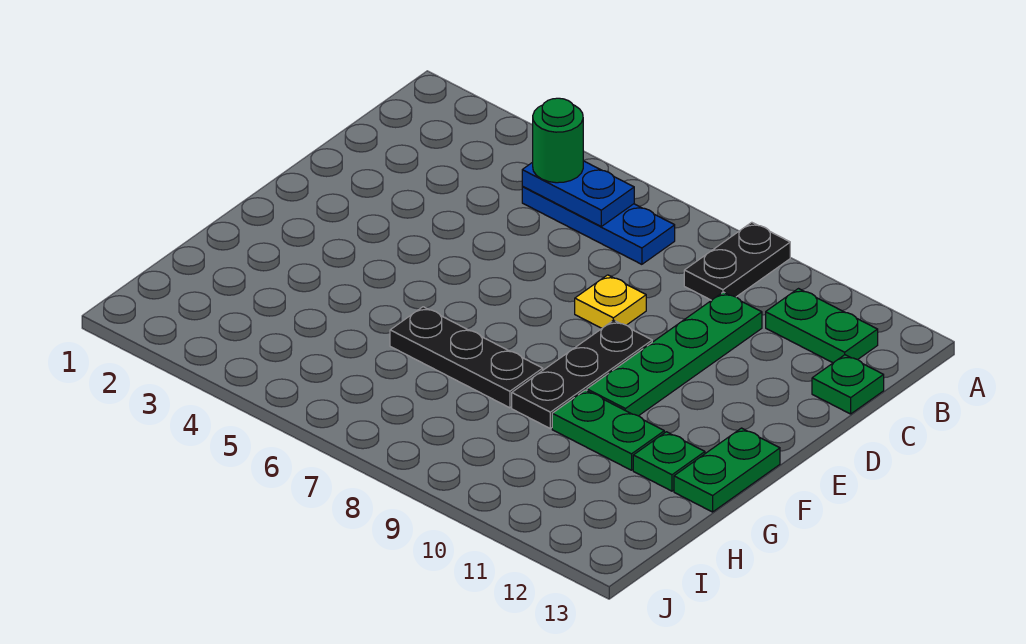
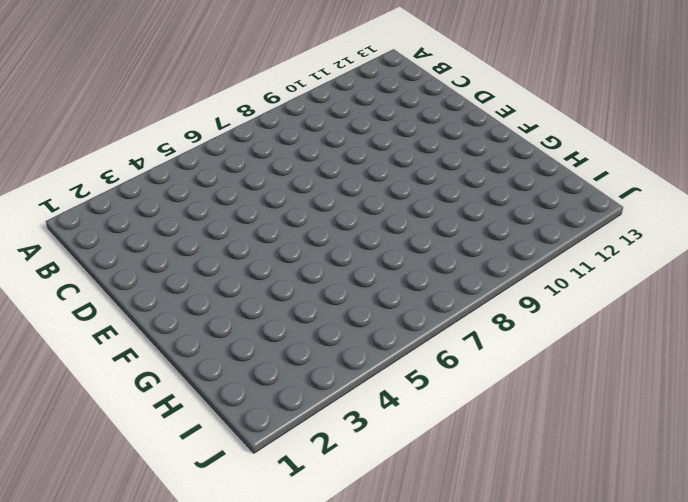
none -> black plate A9:B9 level 1
none -> blue plate B5:B7 level 1
none -> green plate B11:B12 level 1

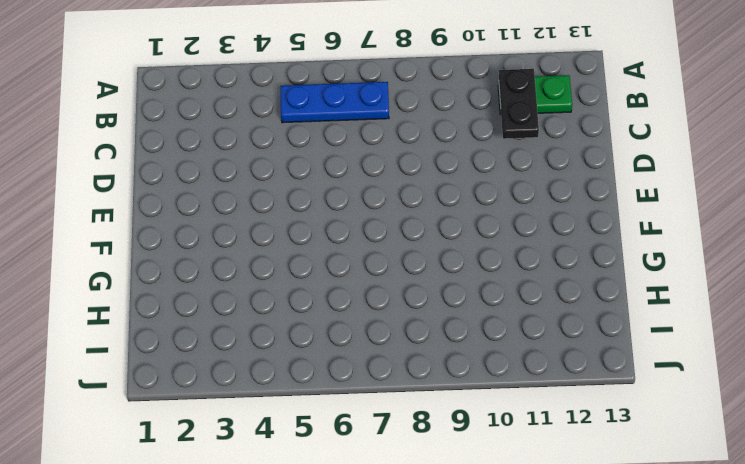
black plate B11:C11 level 2 -> black plate A9:B9 level 1
none -> green plate C10:F10 level 1
none -> green plate C13 level 1
none -> yellow plate D8 level 1

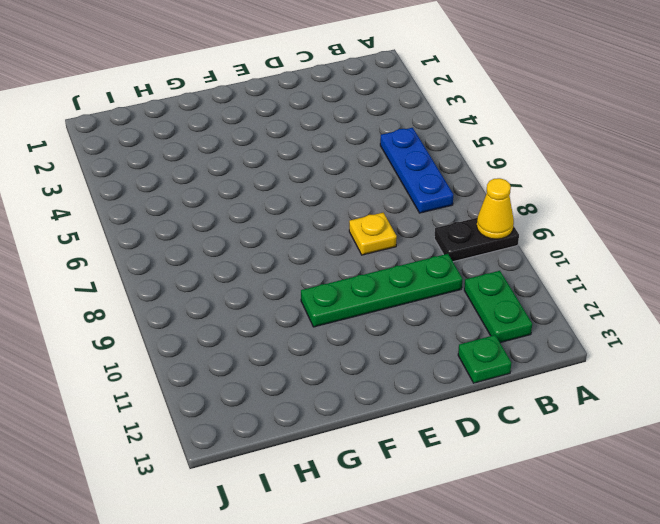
yellow cone A9 level 2 -> none
none -> black plate E9:G9 level 1
none -> green plate F13:G13 level 1
none -> black plate G6:G8 level 1

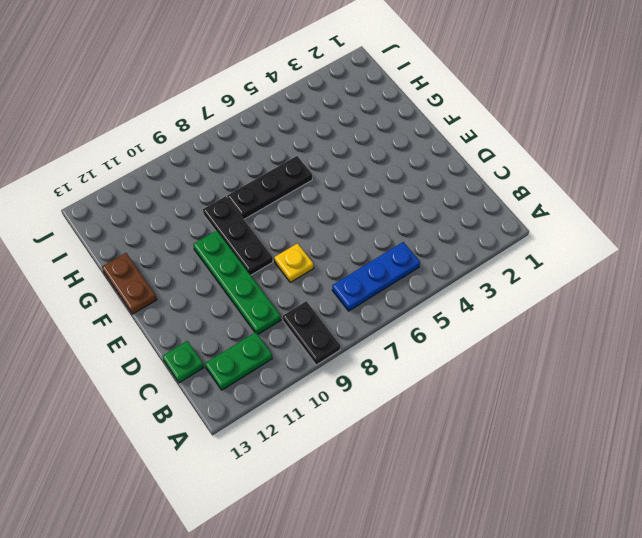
brown plate F13:G13 level 1 -> green plate F13:G13 level 1
none -> green plate G10:G11 level 1
none -> green plate G12 level 1
none -> blue plate B5:B6 level 2

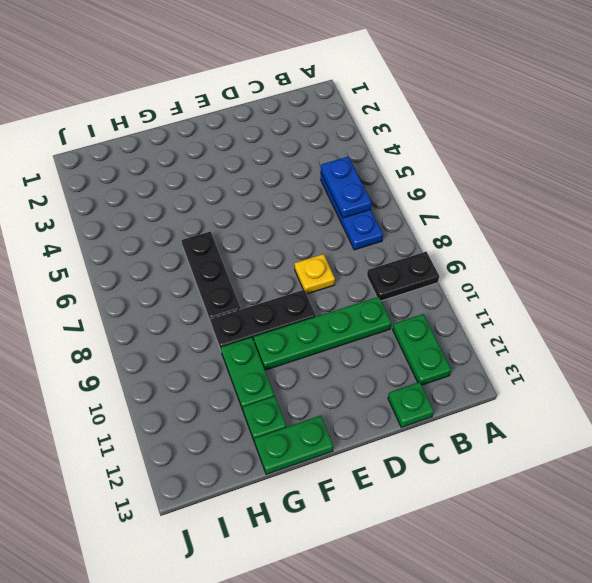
none -> green round brick B5 level 3

